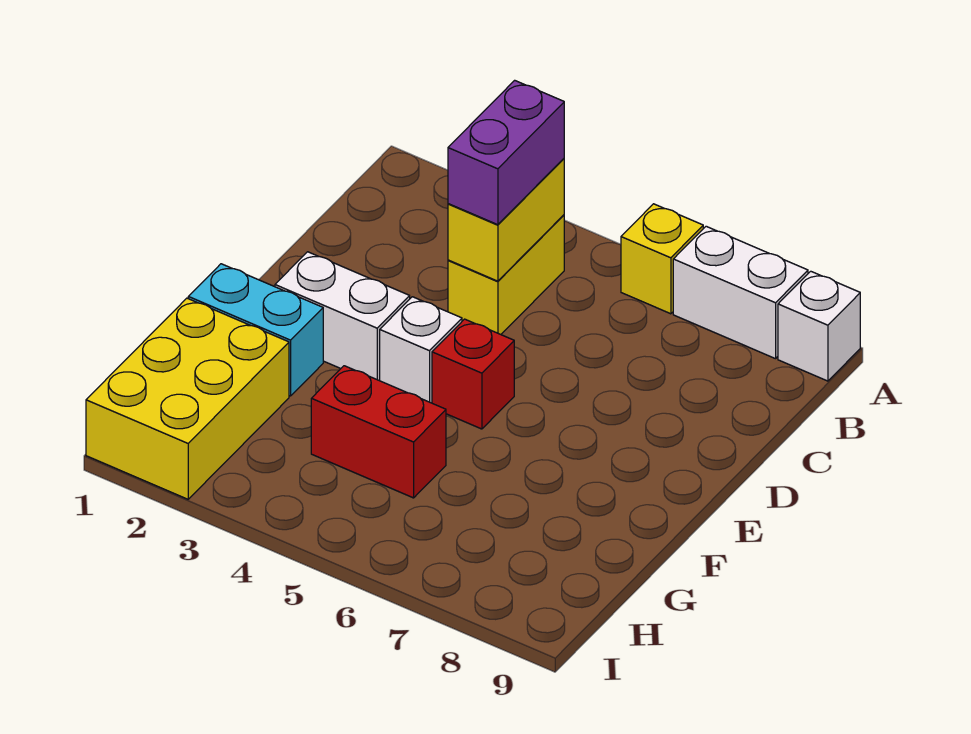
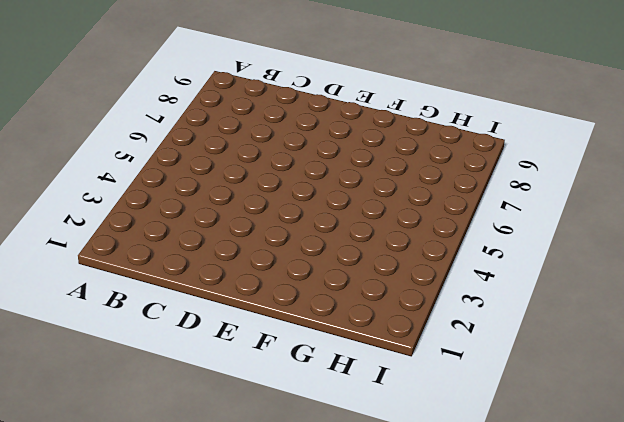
none -> yellow brick A6 level 1
none -> white brick A7:A8 level 1
none -> white brick A9 level 1

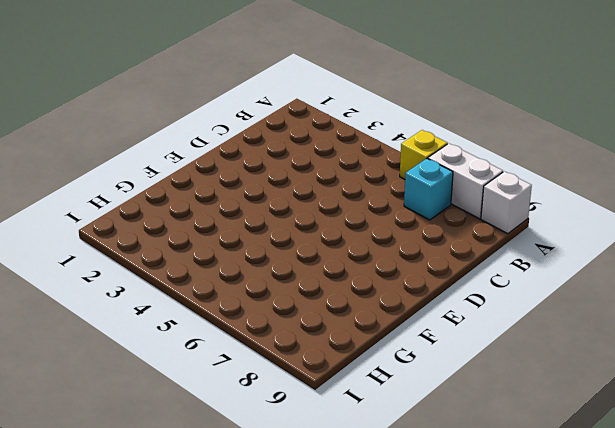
cyan brick B7 level 1 -> none
none -> yellow brick B4:C4 level 1
none -> white brick E2:E3 level 1
none -> white brick E4 level 1

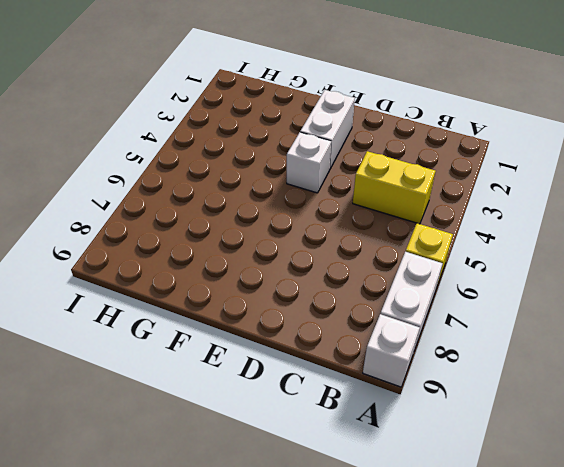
none -> red brick E5 level 1
none -> cyan brick F1:F2 level 1
none -> yellow brick G1:I2 level 1

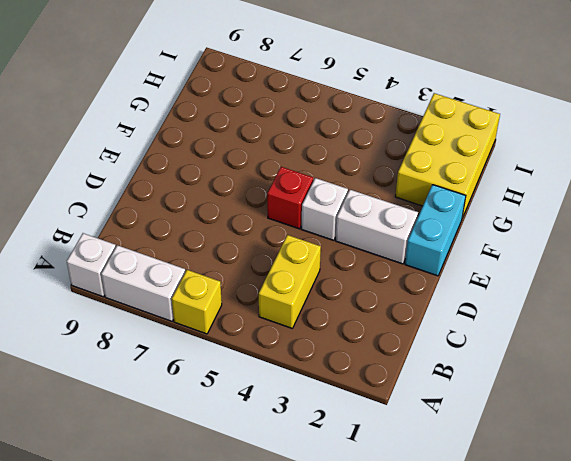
cyan brick E1:F1 level 1 -> cyan brick F1:F2 level 1
none -> red brick G4:G5 level 1
none -> yellow brick B4:C4 level 2
none -> purple brick B4:C4 level 3

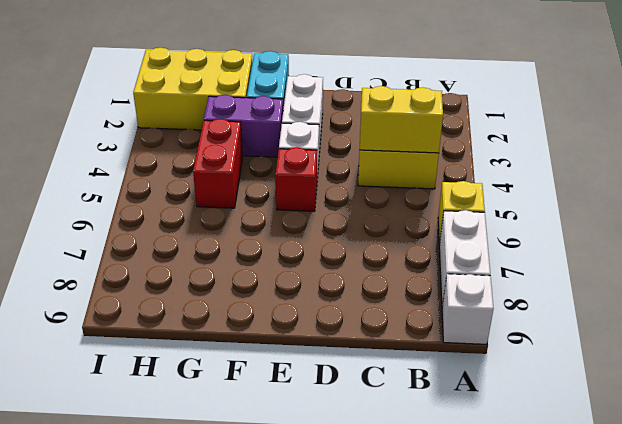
purple brick F3:G3 level 1 -> purple brick B4:C4 level 3

